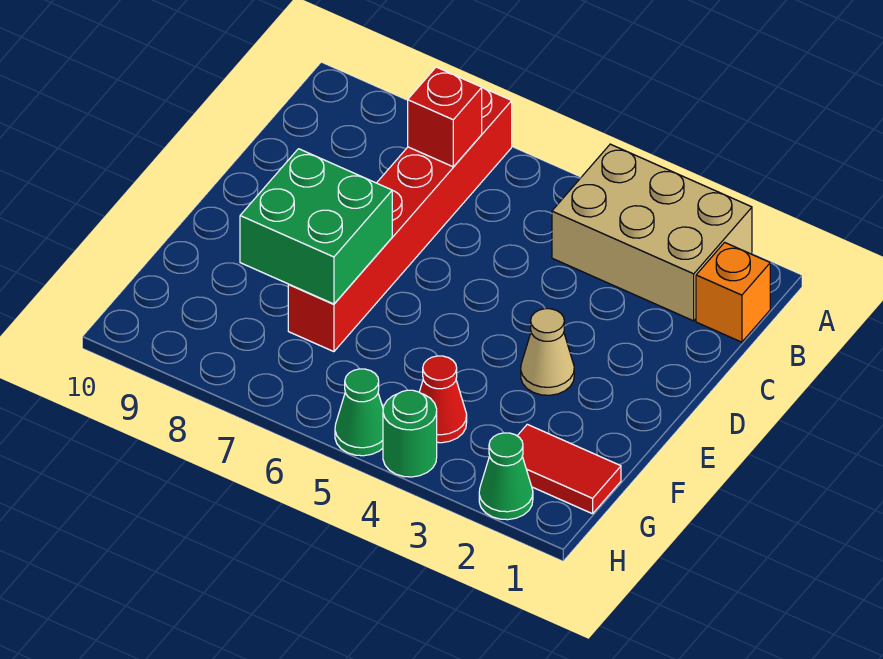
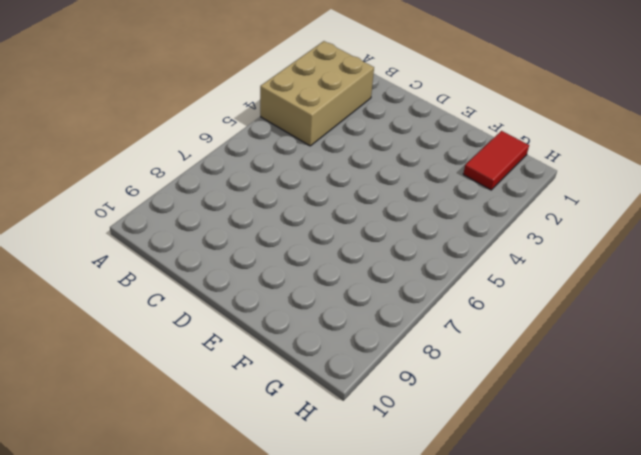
none -> red brick A7:F7 level 1
none -> orange brick B1 level 1

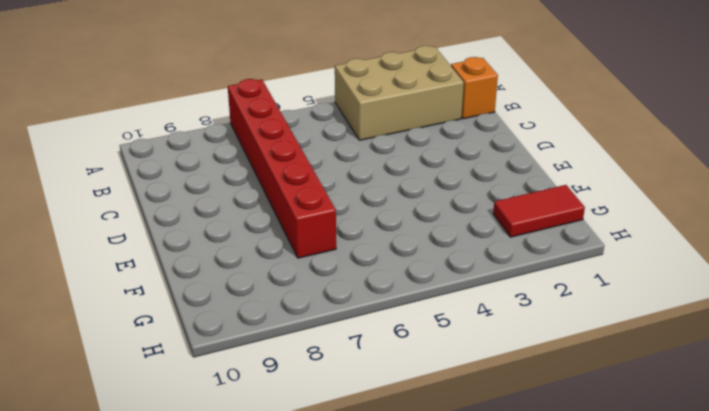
none -> tan cone E3 level 1
none -> red cone G4 level 1

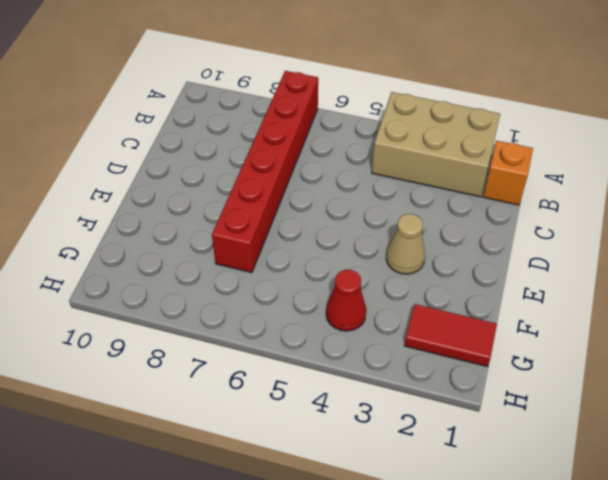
none -> green cone H2 level 1
none -> green round brick H4 level 1

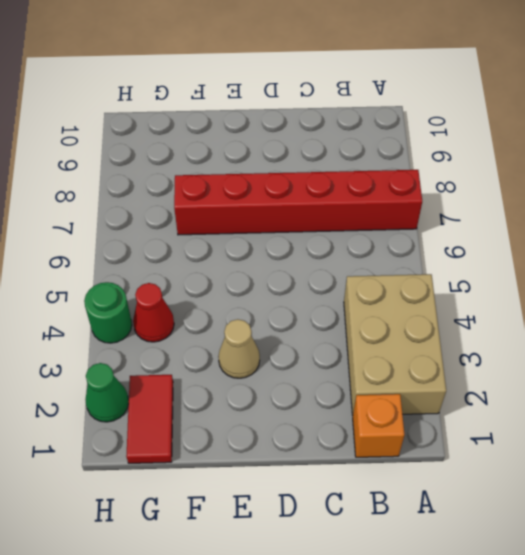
none -> green cone H5 level 1
none -> red brick B7 level 2

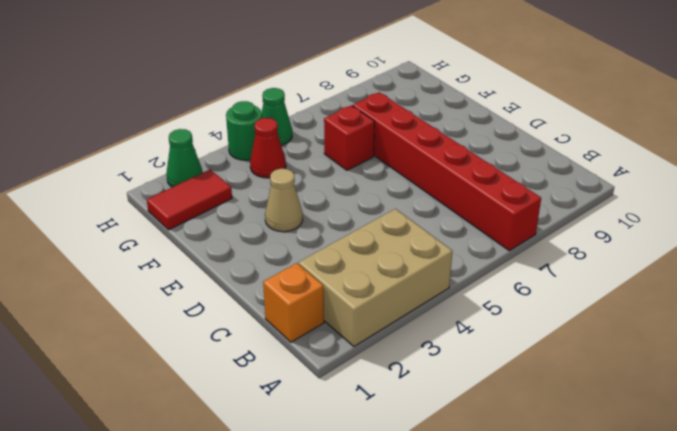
red brick F6 level 1 -> red brick B7 level 2
none -> green brick E7:F8 level 2

